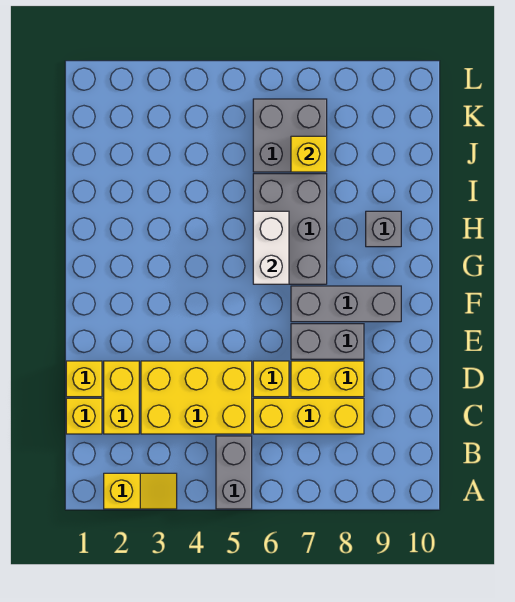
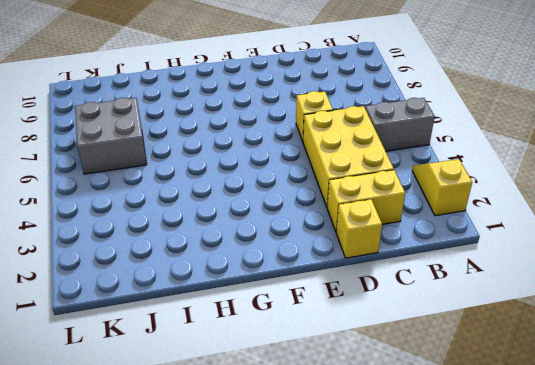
none -> yellow brick C1 level 1
none -> yellow brick C6:C8 level 1
none -> yellow brick D7:D8 level 1

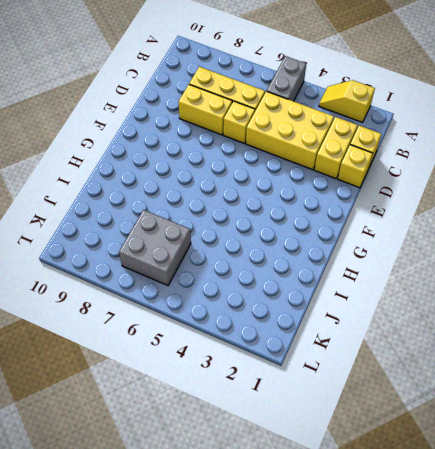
none -> grey brick E7:E8 level 1
none -> grey brick F7:F9 level 1
none -> grey brick G6:I7 level 1

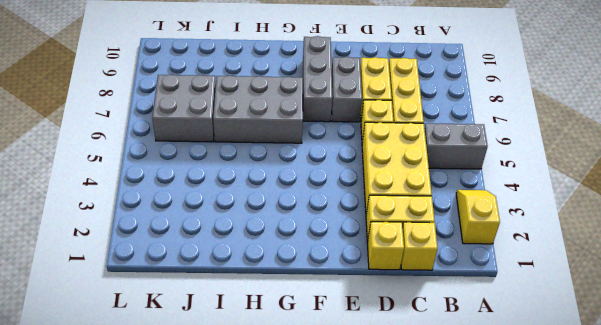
none -> grey brick H9 level 1
none -> white brick G6:H6 level 2
none -> yellow brick J7 level 2

